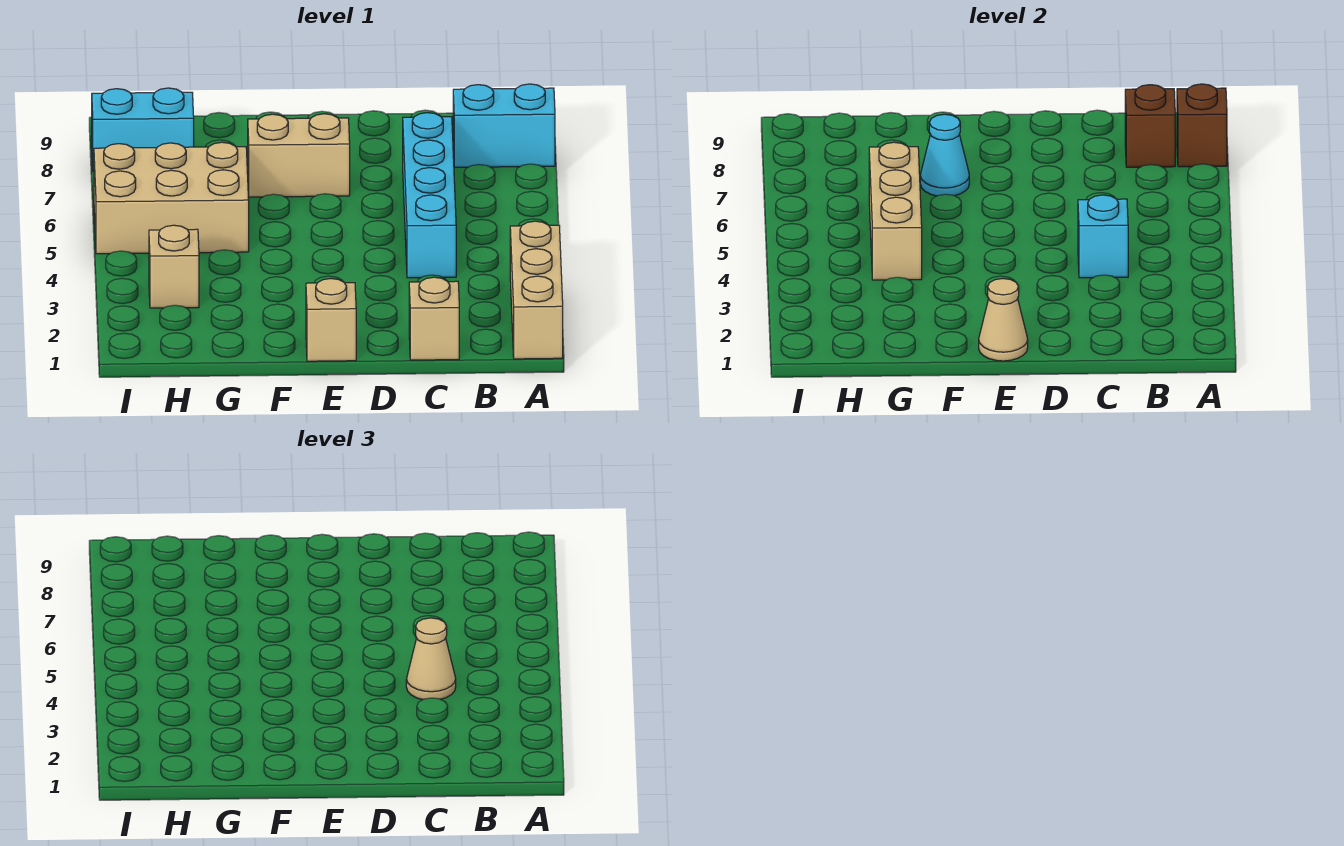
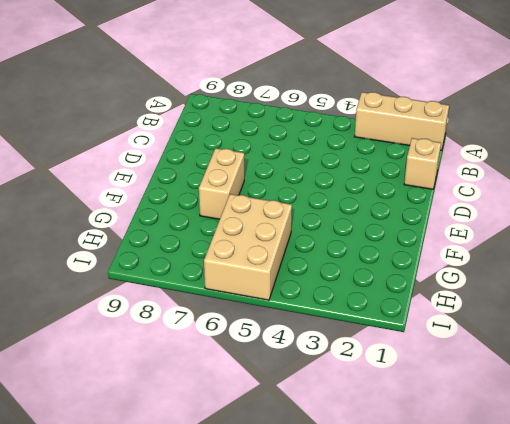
none -> cyan brick A8:B8 level 1
none -> cyan brick C4:C7 level 1
none -> tan brick E1 level 1

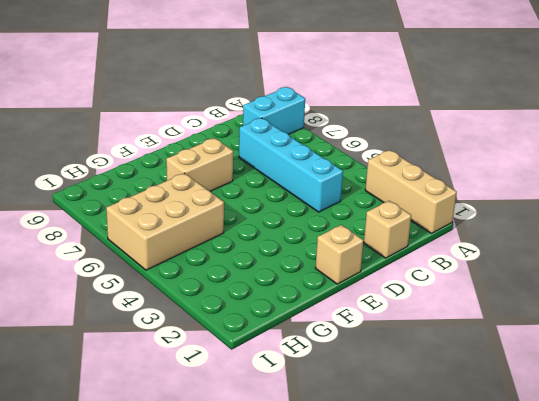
none -> tan brick H3 level 1
none -> cyan brick H8:I8 level 1
none -> brown brick A8 level 2

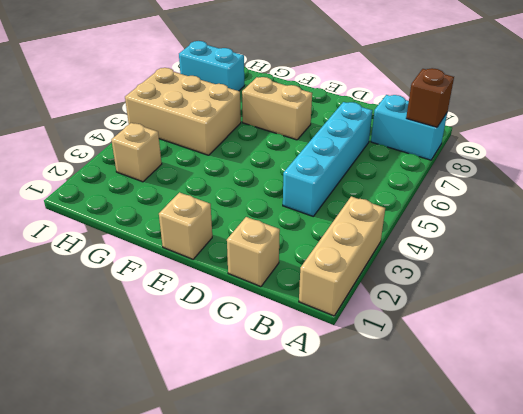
none -> brown brick B8 level 2
none -> cyan brick C4 level 2
none -> tan cone E1 level 2

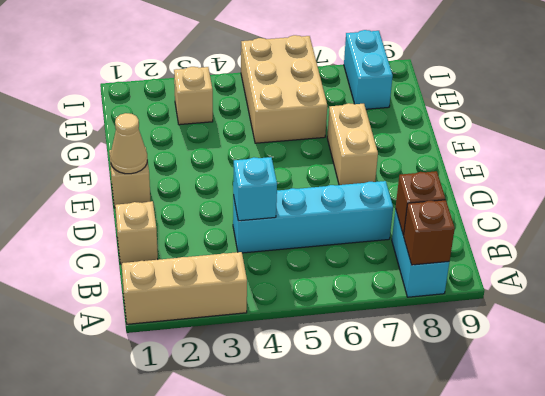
none -> cyan cone F7 level 2
none -> tan brick G4:G6 level 2
none -> tan cone C4 level 3

